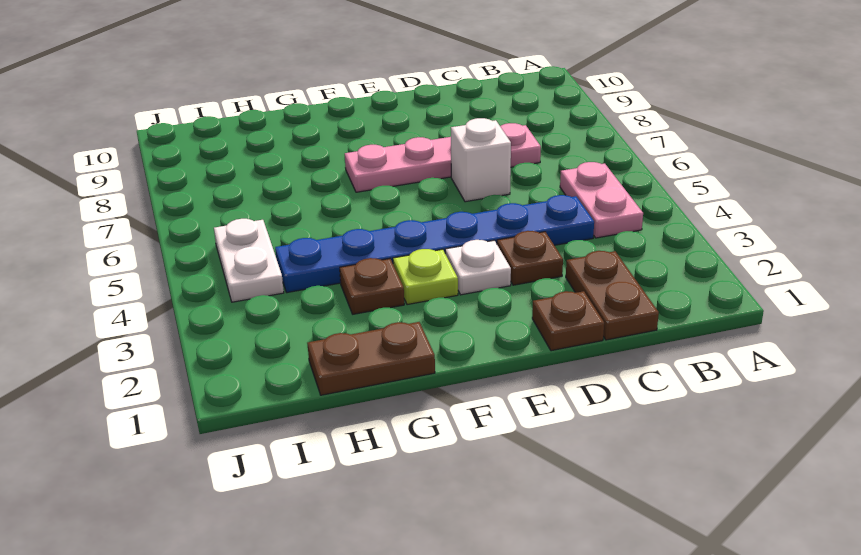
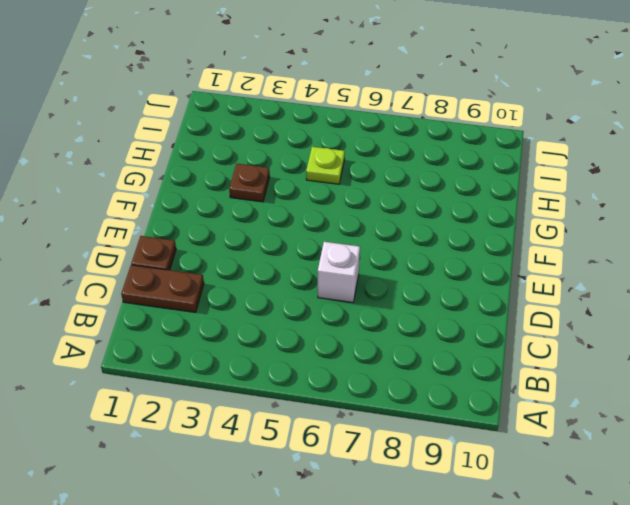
lime plate H5 level 1 -> lime plate F3 level 1
none -> pink plate B4:B5 level 1
none -> blue plate C4:H4 level 1
none -> pink plate C7:F7 level 1

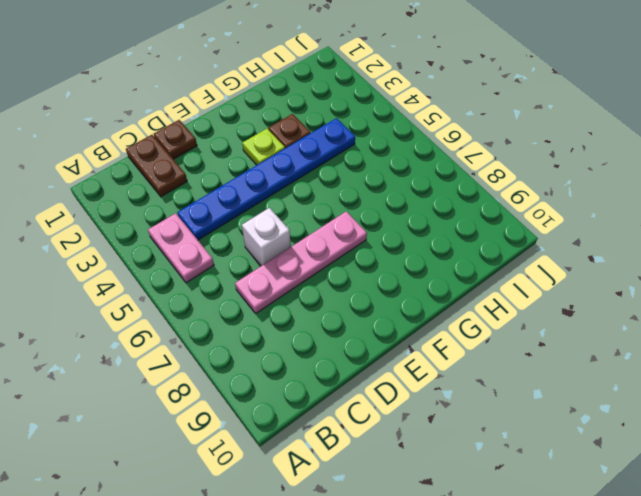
none -> brown plate D3 level 1
none -> white plate E3 level 1
none -> brown plate G1:H1 level 1

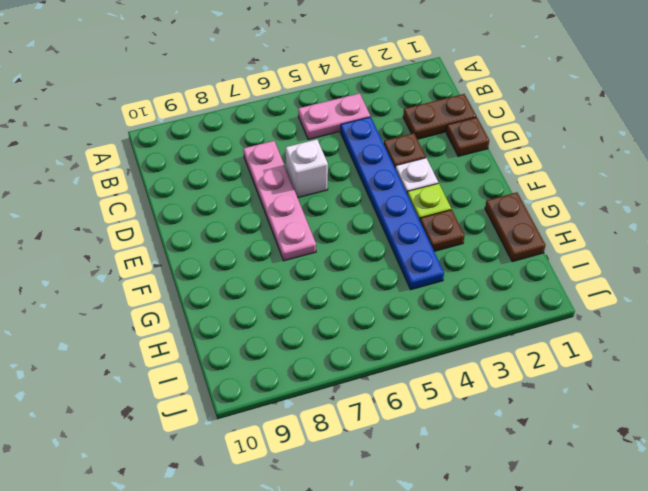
none -> white plate I4:I5 level 1

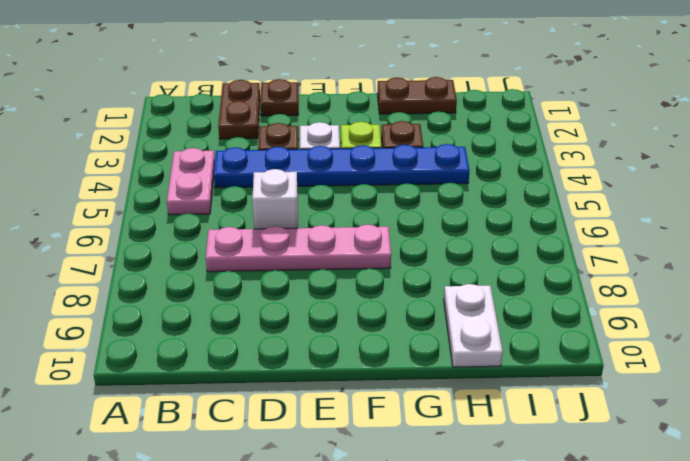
white plate H9:H10 level 1 -> white plate I4:I5 level 1

